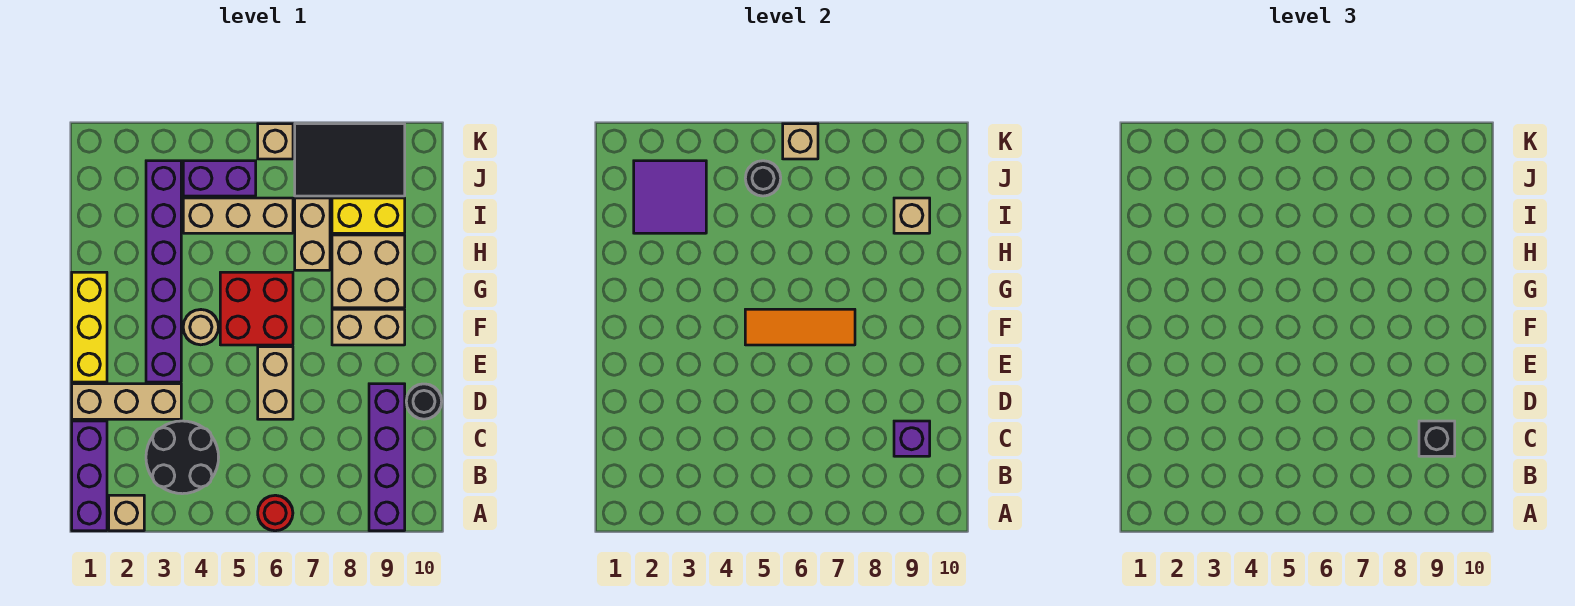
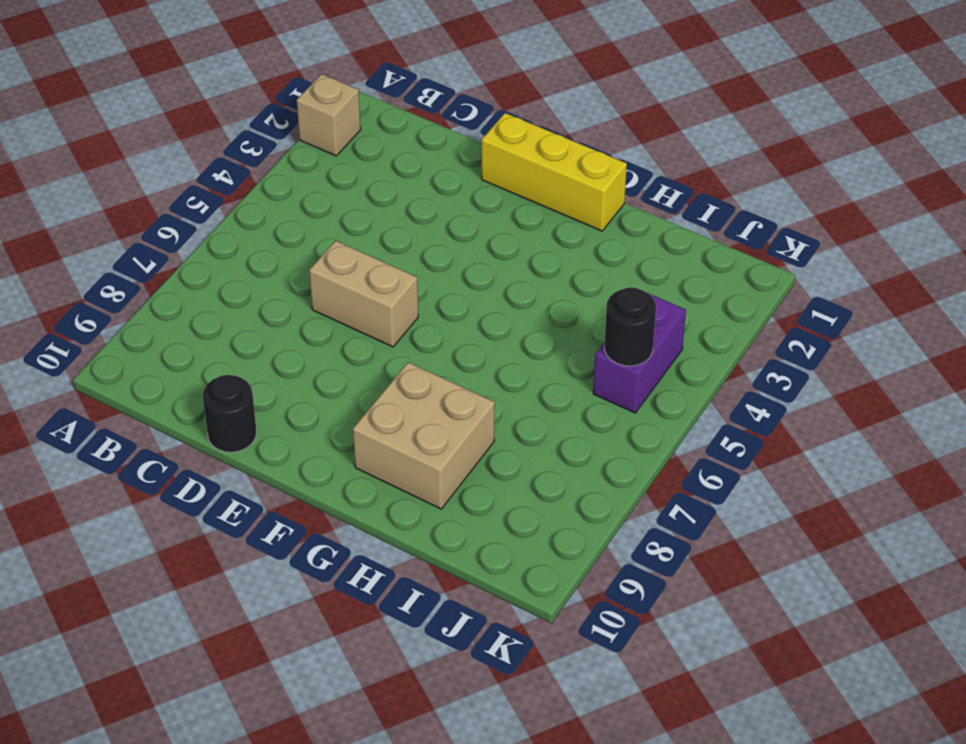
none -> purple brick A1:C1 level 1
none -> red round brick A6 level 1
none -> purple brick A9:D9 level 1

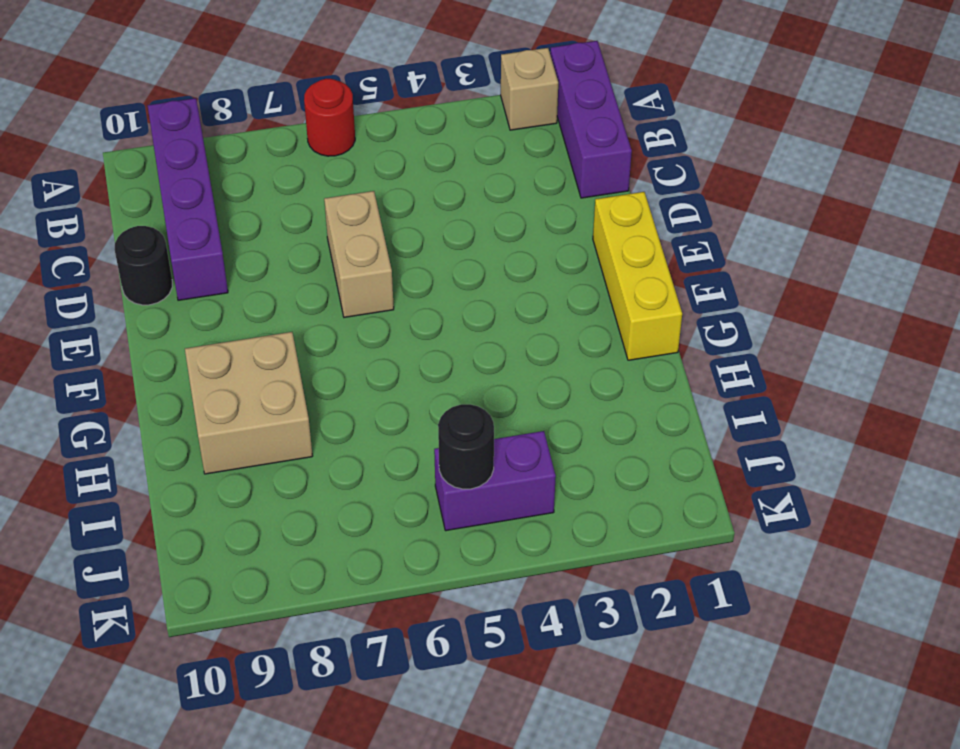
none -> black round brick B3:C4 level 1
none -> tan brick D1:D3 level 1
none -> purple brick E3:J3 level 1

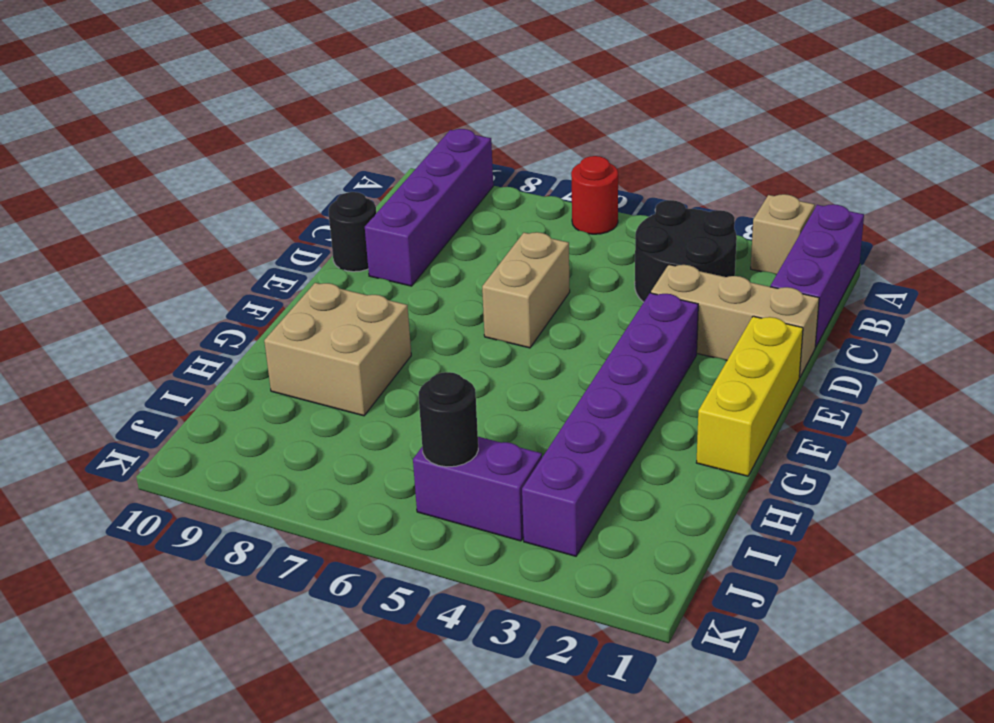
none -> tan round brick F4 level 1
none -> red brick F5:G6 level 1
none -> tan brick F8:F9 level 1

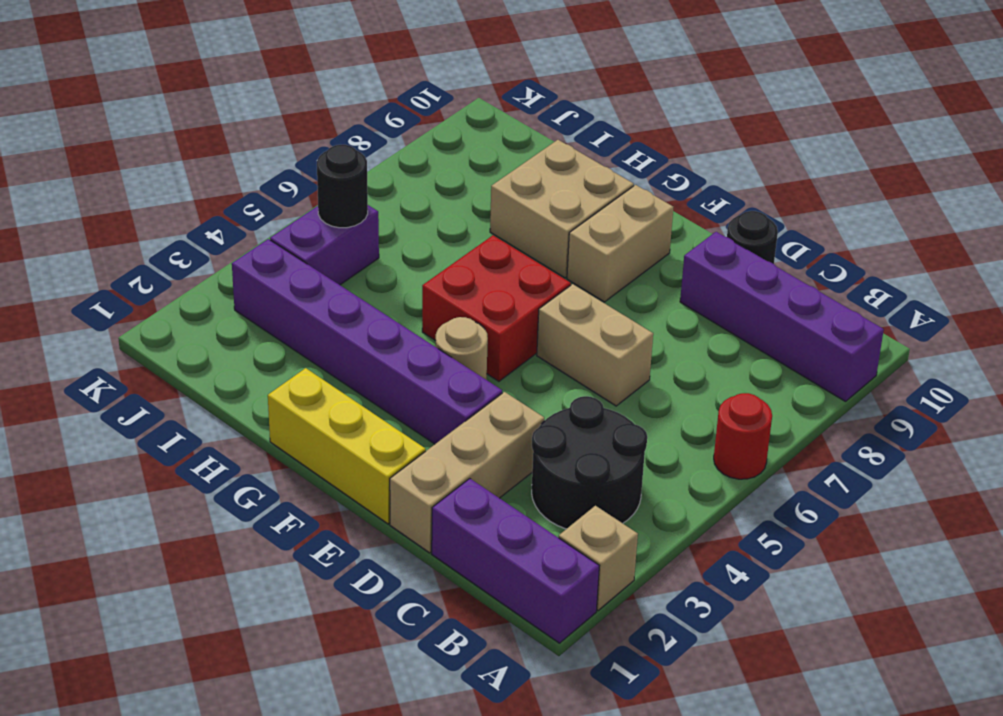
none -> tan brick H7:I7 level 1
none -> tan brick I4:I6 level 1
none -> yellow brick I8:I9 level 1

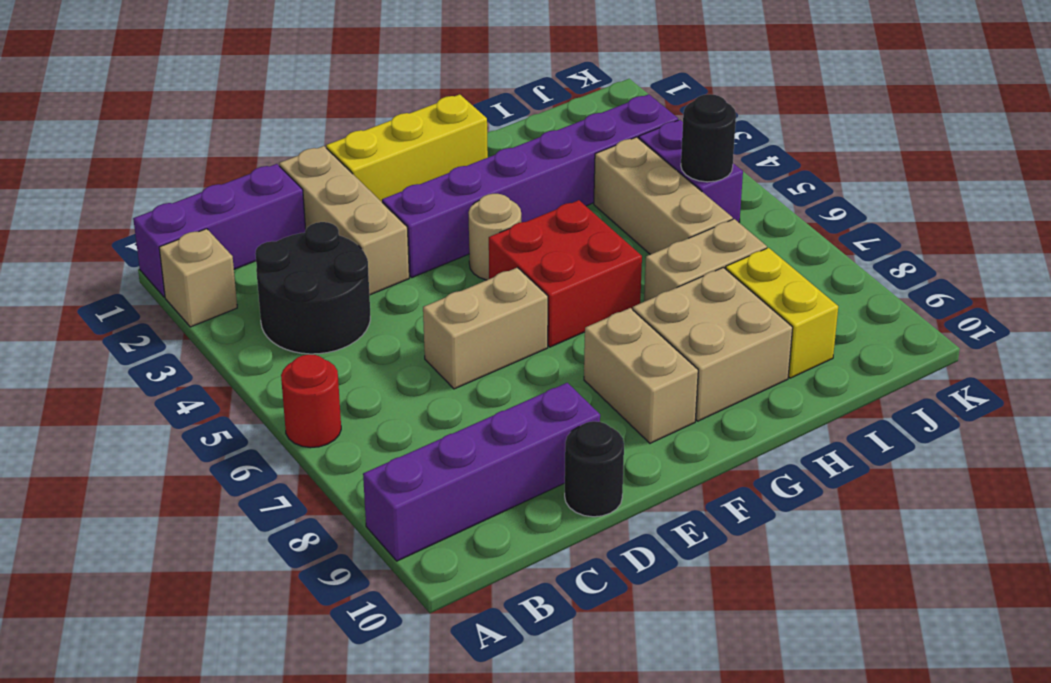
none -> black tile J7:K9 level 1
none -> tan brick K6 level 1
none -> purple brick C9 level 2

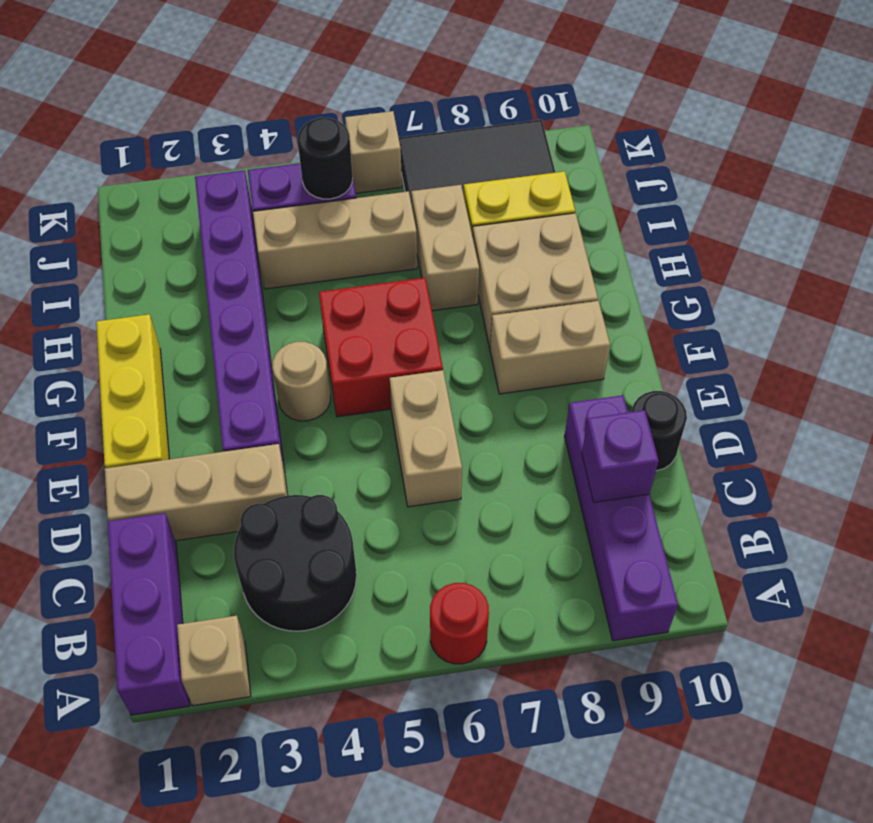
none -> orange tile F5:F7 level 2
none -> purple tile I2:J3 level 2
none -> tan brick I9 level 2

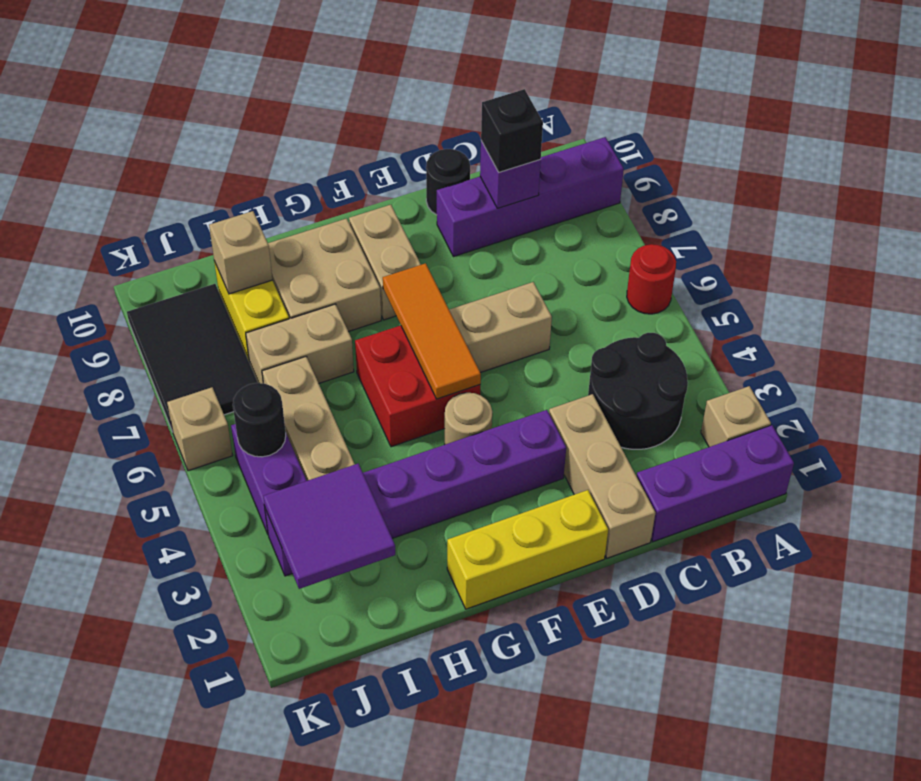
none -> tan brick K6 level 2

